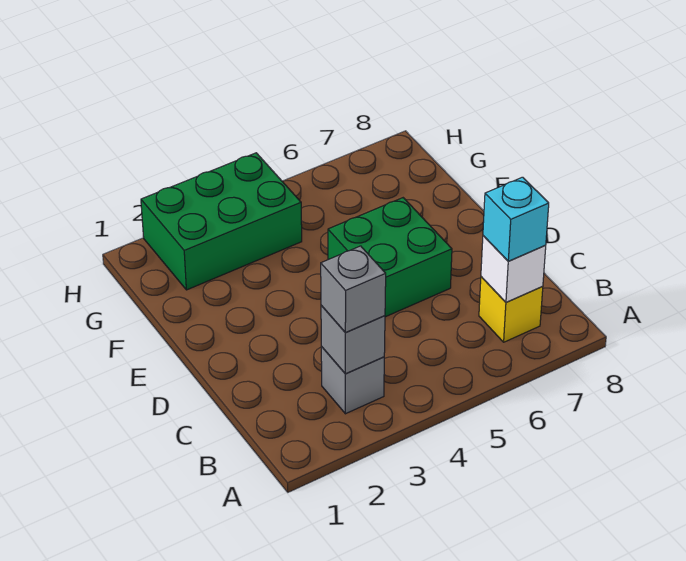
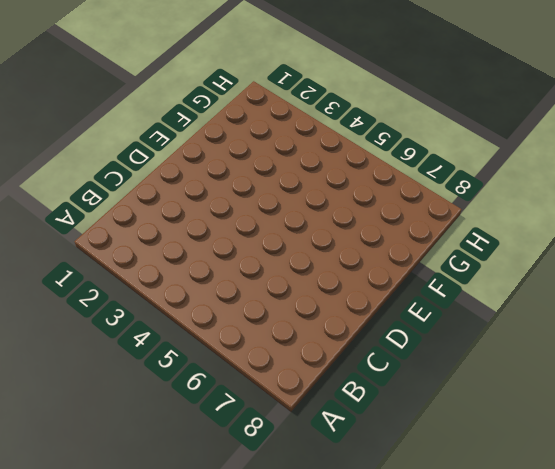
none -> grey brick B3 level 1
none -> yellow brick B7 level 1

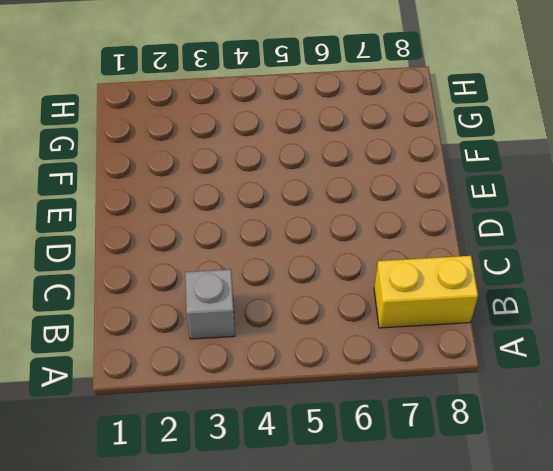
yellow brick B7:B8 level 1 -> yellow brick B7 level 1
none -> green brick D5:E6 level 1
none -> green brick G2:H4 level 1

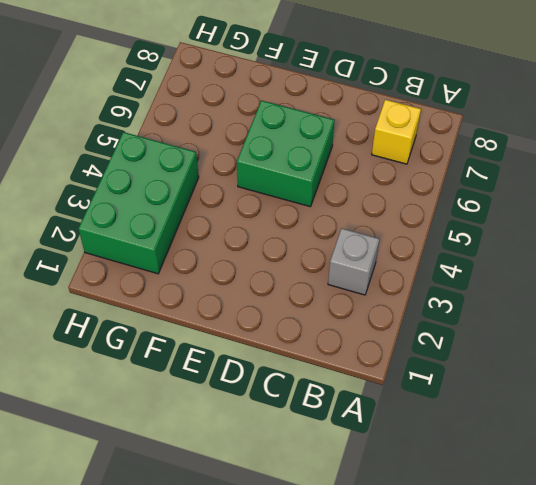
none -> grey brick B3 level 2
none -> white brick B7 level 2

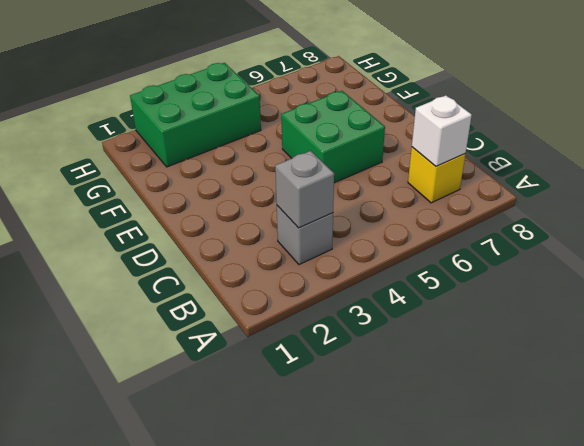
none -> grey brick B3 level 3
none -> cyan brick B7 level 3

